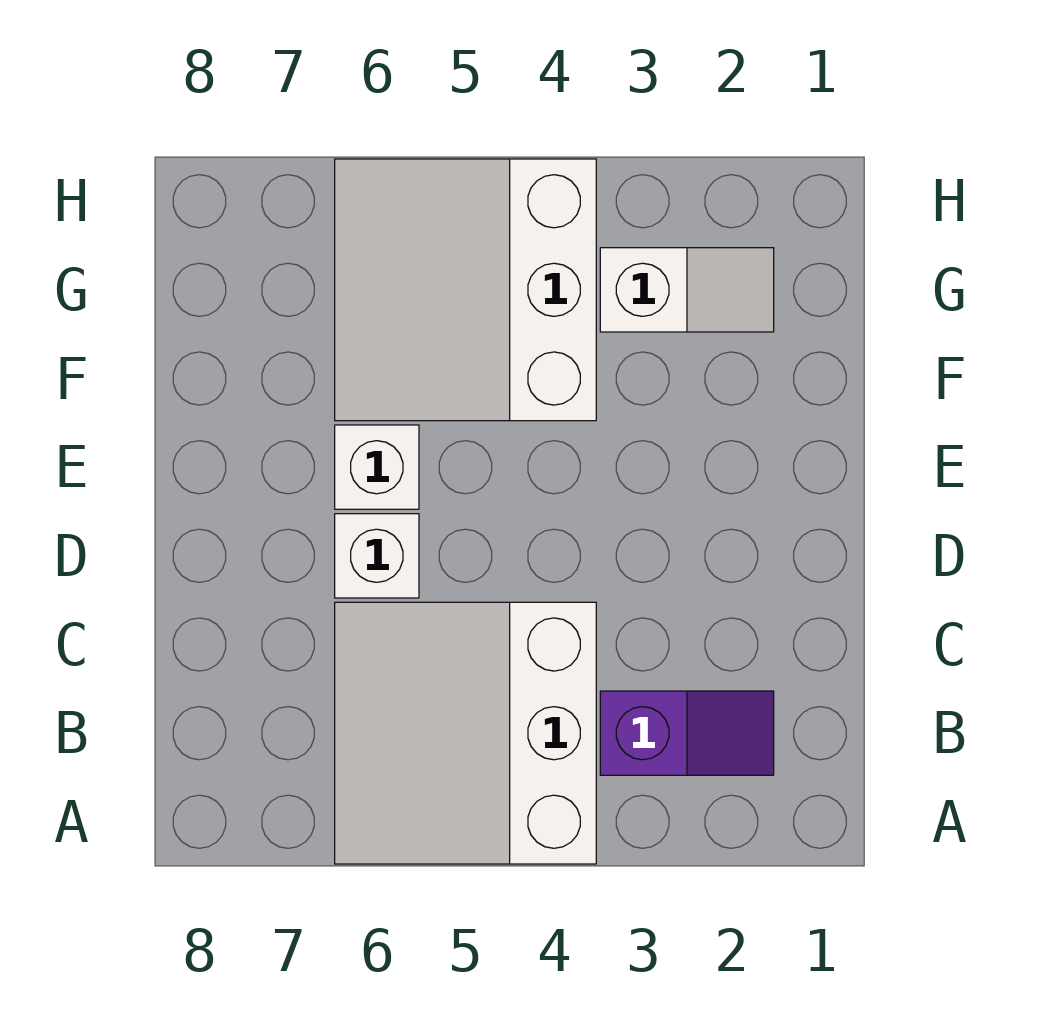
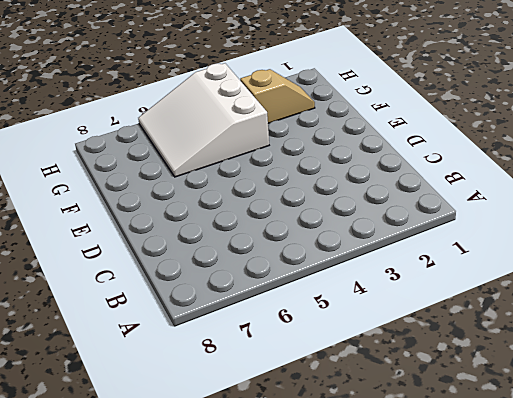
tan slope G2:G3 level 1 top 3 -> white slope G2:G3 level 1 top 3
none -> white slope A4:C6 level 1 top 4
none -> purple slope B2:B3 level 1 top 3

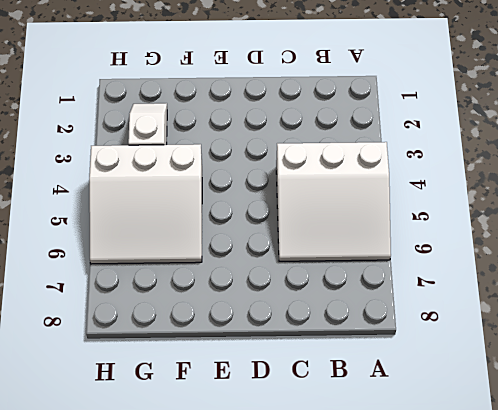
none -> purple slope B2:B3 level 1 top 3
none -> white brick D6 level 1

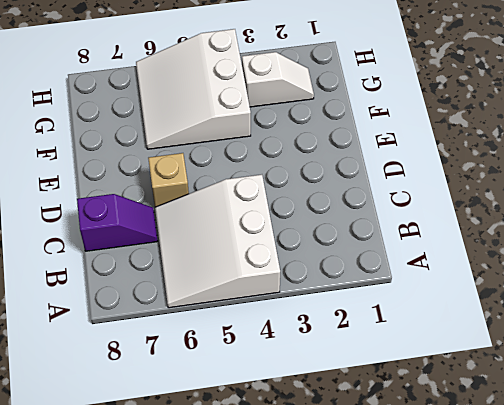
purple slope C7:C8 level 1 top 8 -> purple slope B2:B3 level 1 top 3
tan brick D6 level 1 -> white brick D6 level 1
none -> white brick E6 level 1

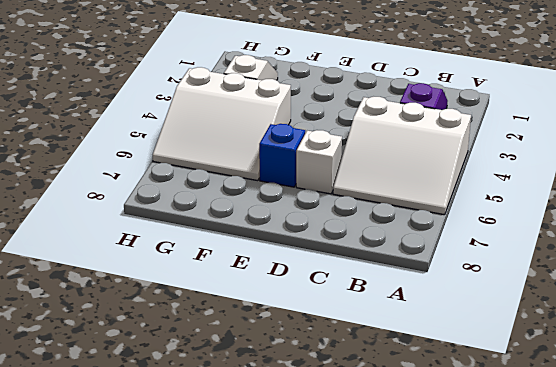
blue brick E6 level 1 -> white brick E6 level 1

